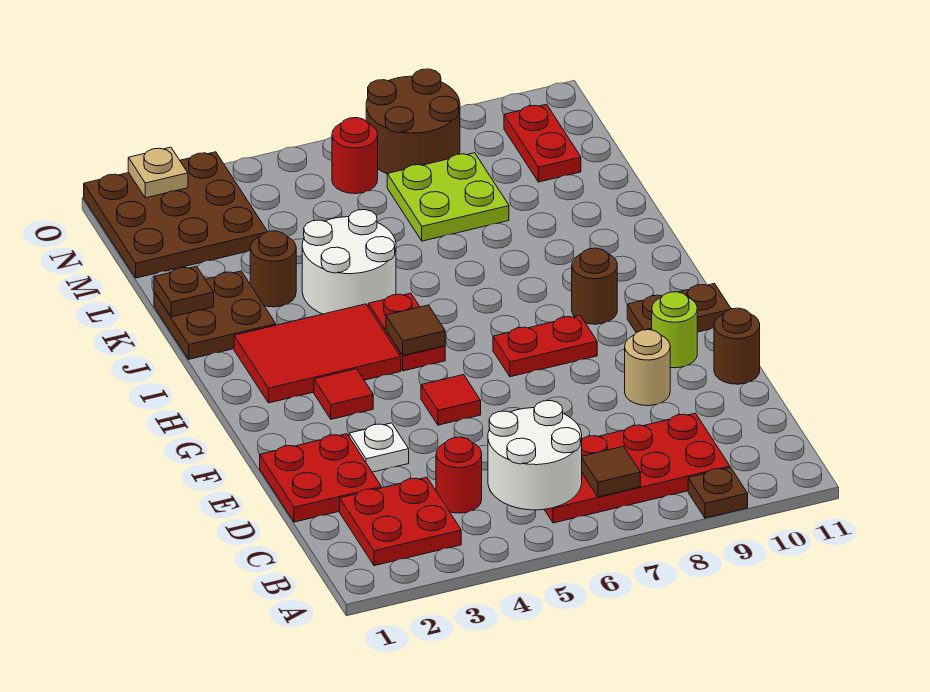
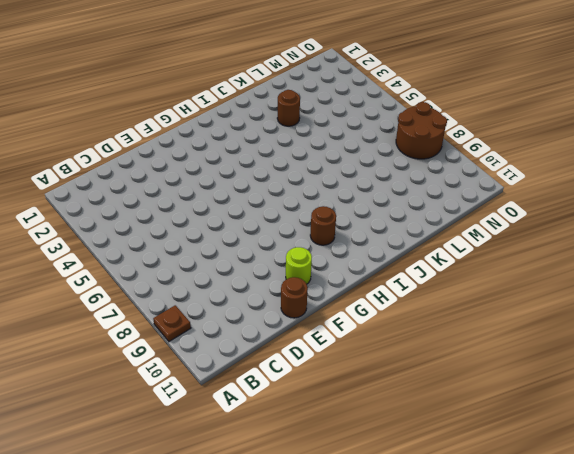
none -> red plate B2:C3 level 1
none -> red plate B6:C9 level 1
none -> red round brick C4 level 1

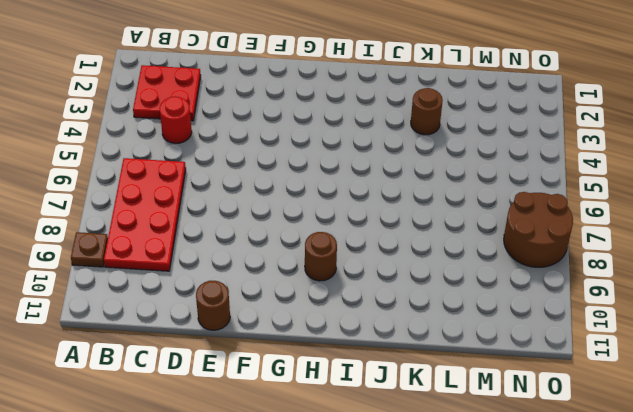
none -> red plate D1:E2 level 1
none -> white plate E3 level 1
none -> tan round brick E9 level 1

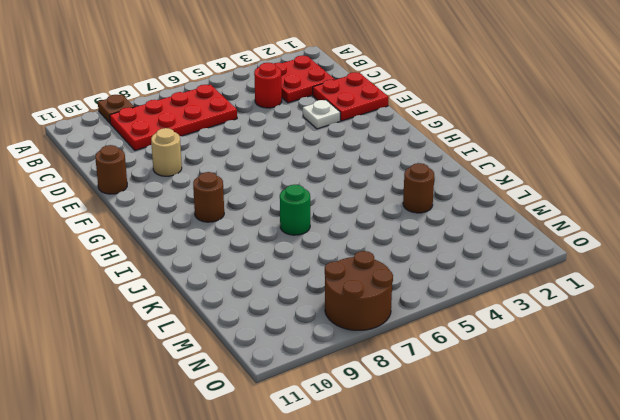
green round brick J7 level 1 -> none
none -> red tile F5 level 1
none -> lime round brick F10 level 1
none -> red tile G3 level 1

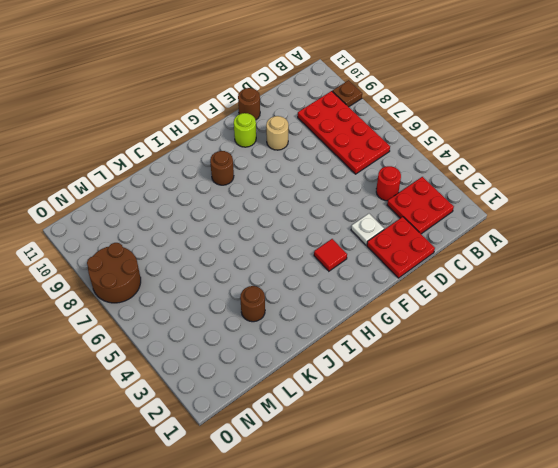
none -> red tile F5 level 1
none -> red plate G7:G8 level 1
none -> brown plate G10:G11 level 1

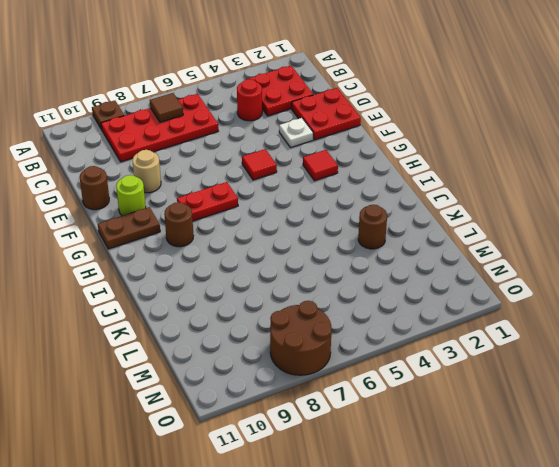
none -> red tile H2:I4 level 1
none -> red plate H5:I5 level 1
none -> brown plate J1:K2 level 1

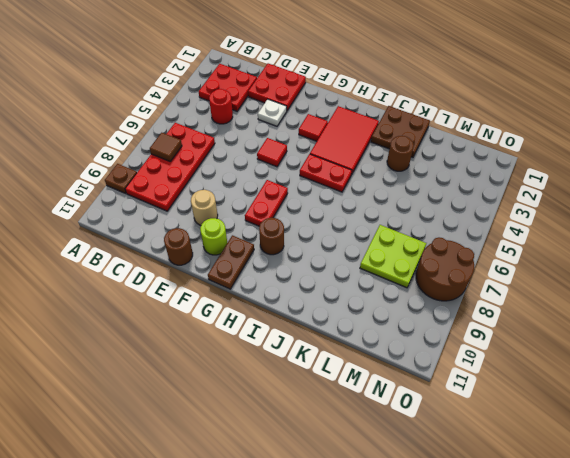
none -> white round brick J4:K5 level 1
none -> brown plate M1:O3 level 1
none -> red plate M10:N10 level 1

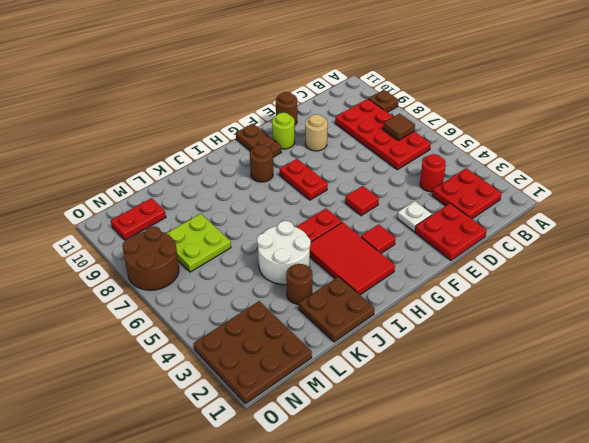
none -> red round brick N6 level 1
none -> white round brick B5:C6 level 2
none -> brown tile H5 level 2

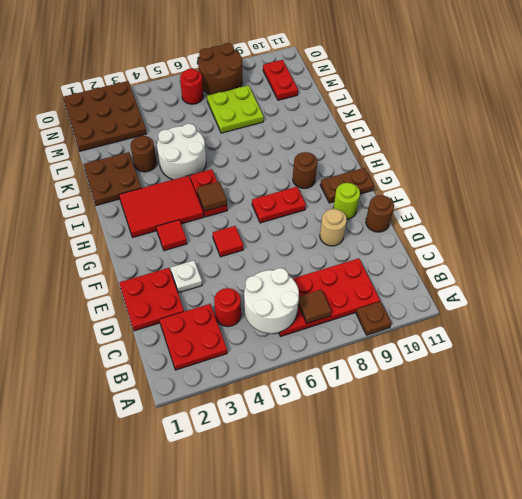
none -> brown plate K1 level 2
none -> tan plate O2 level 2

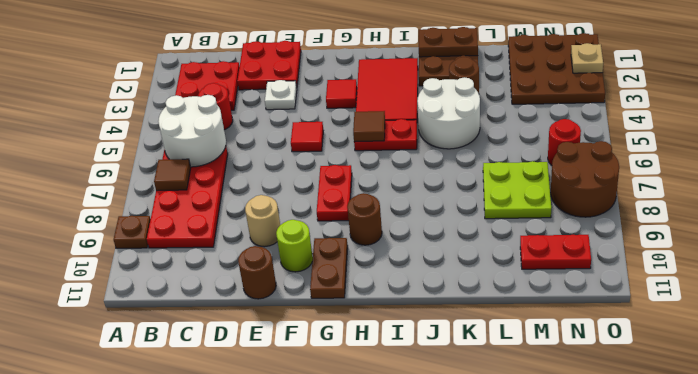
brown plate J1:K1 level 2 -> brown plate K1 level 2

